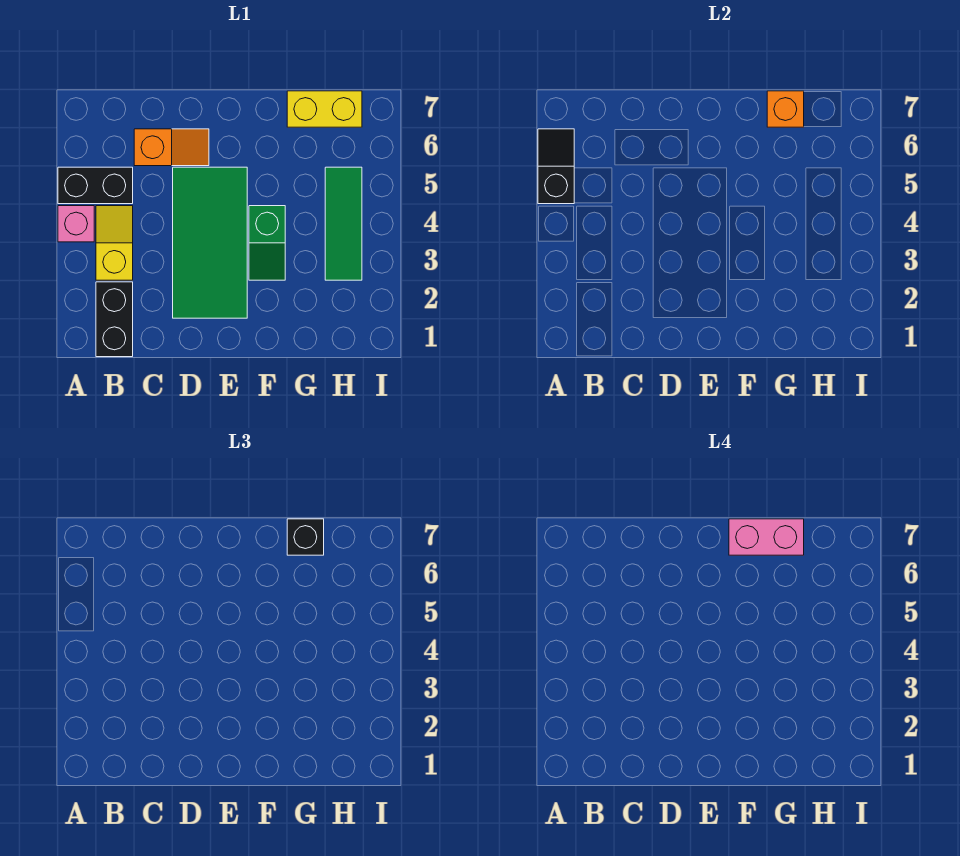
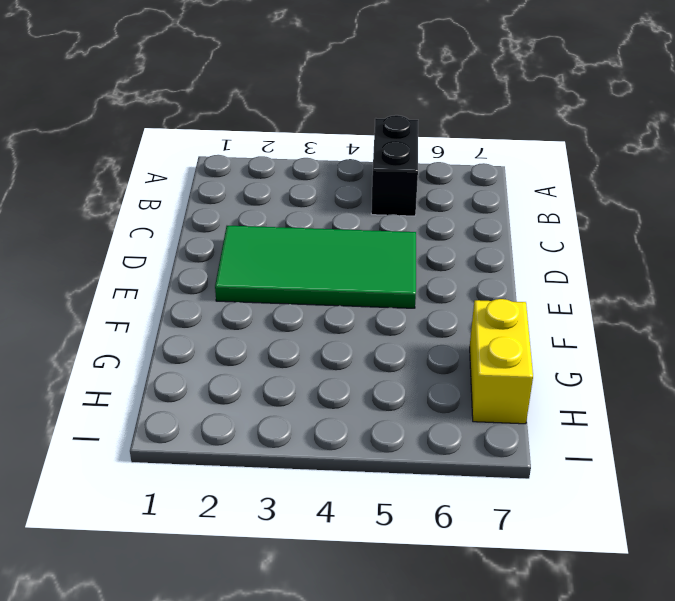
none -> pink brick A4 level 1
none -> black brick B1:B2 level 1
none -> yellow slope B3:B4 level 1 top 3

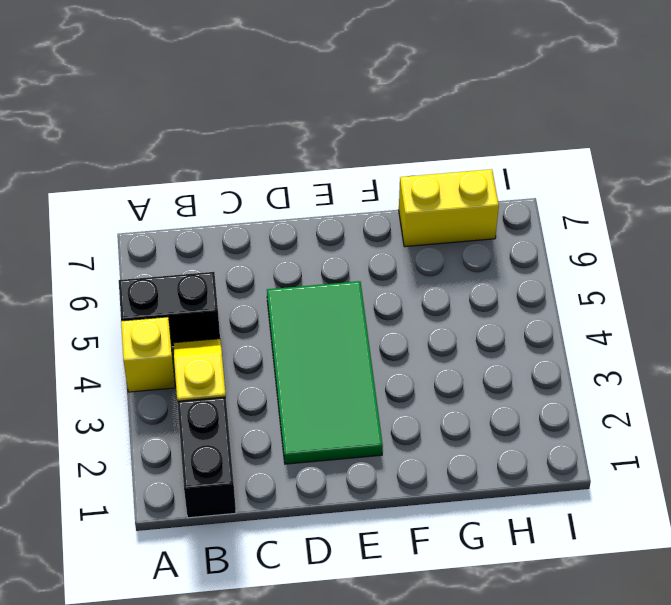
yellow brick A4 level 1 -> pink brick A4 level 1
none -> orange slope C6:D6 level 1 top C
none -> green slope F3:F4 level 1 top 4
none -> green tile H3:H5 level 1

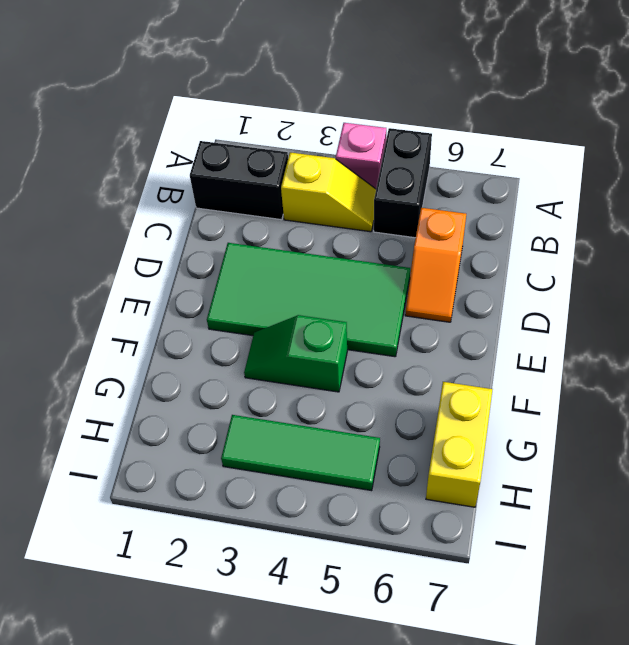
none -> black slope A5:A6 level 2 top 5
none -> orange brick G7 level 2
none -> black brick G7 level 3

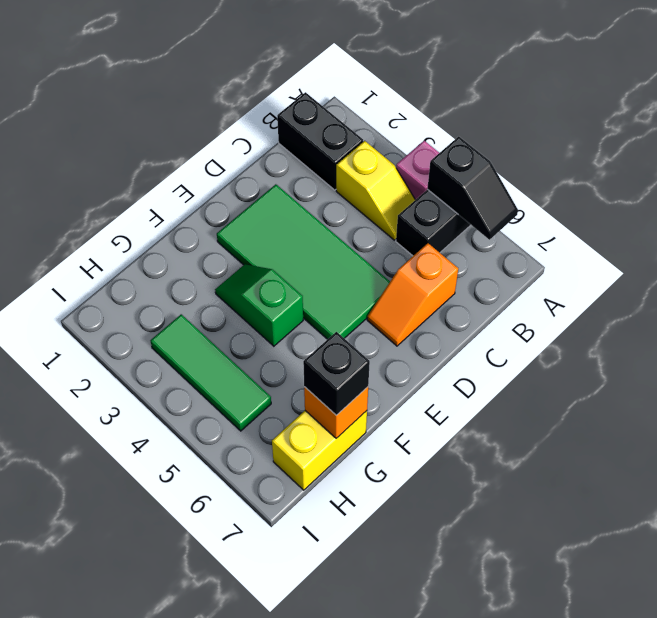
none -> pink brick F7:G7 level 4

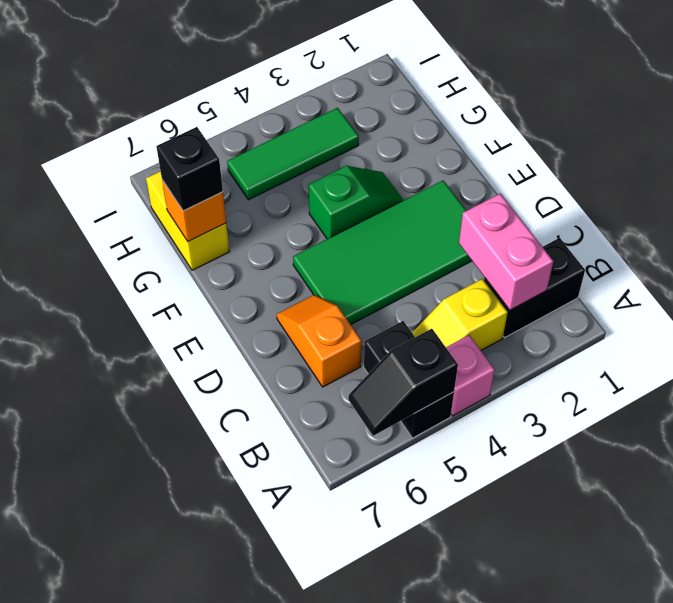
pink brick B2:C2 level 2 -> pink brick F7:G7 level 4

